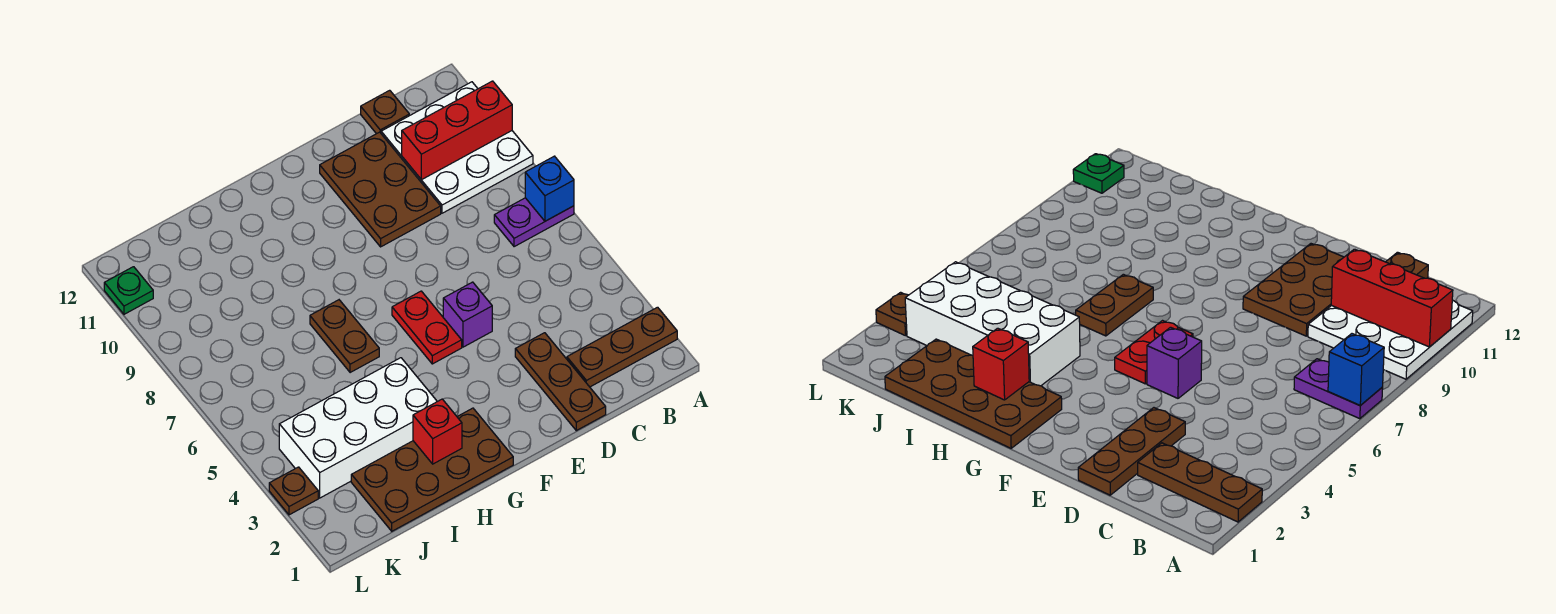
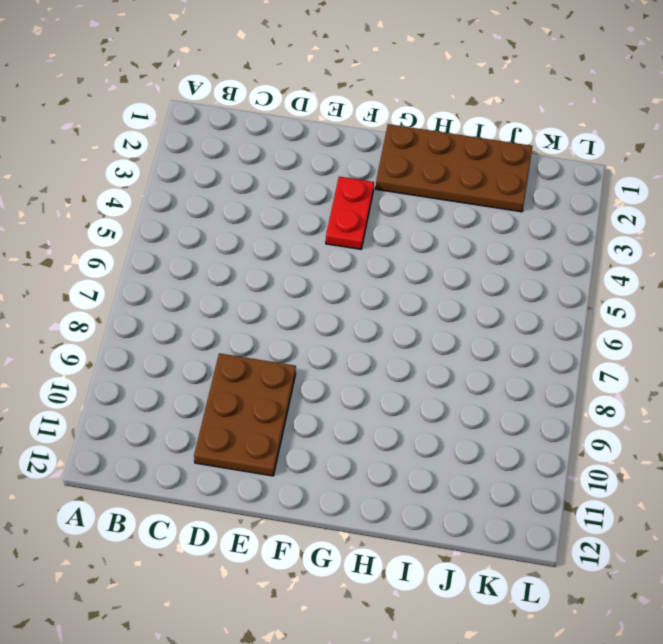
red plate F3:F4 level 1 -> red plate F5:F6 level 1
none -> brown plate A2:C2 level 1
none -> purple plate A7:B7 level 1
none -> white plate A9:C11 level 1

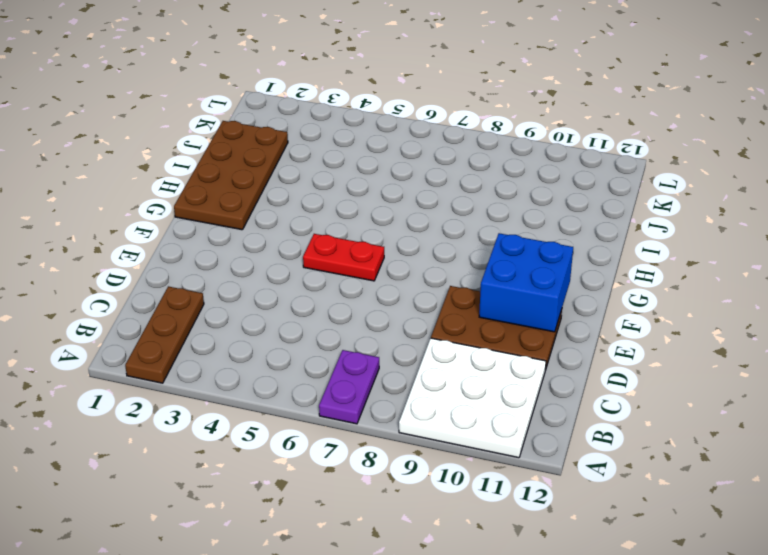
blue brick E10:F11 level 2 -> none
none -> brown plate C12 level 1
none -> brown plate D1:D3 level 1
none -> purple brick E5 level 1

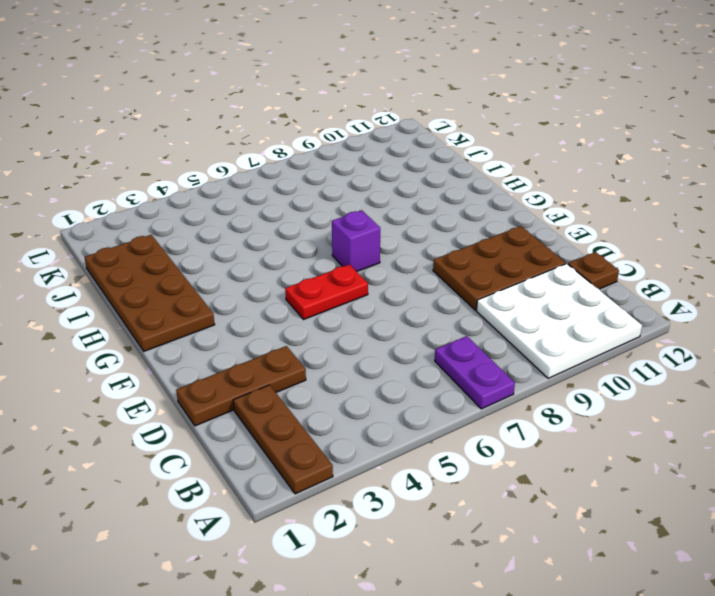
purple brick G7 level 1 -> purple brick E5 level 1
none -> white brick H3:K4 level 1
none -> brown plate H6:H7 level 1
none -> brown plate L3 level 1

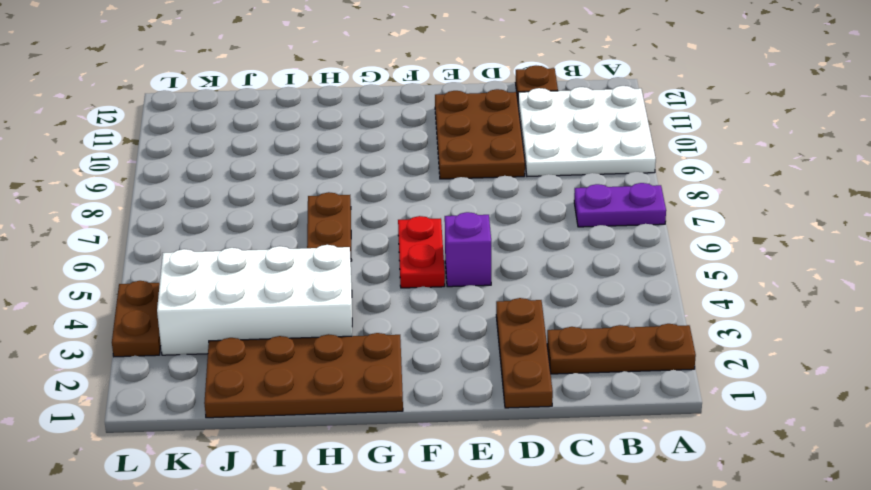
brown plate L3:L4 level 1 -> brown plate L3 level 1
none -> green plate L11 level 1
none -> blue brick A7 level 2
none -> red brick A10:C10 level 2

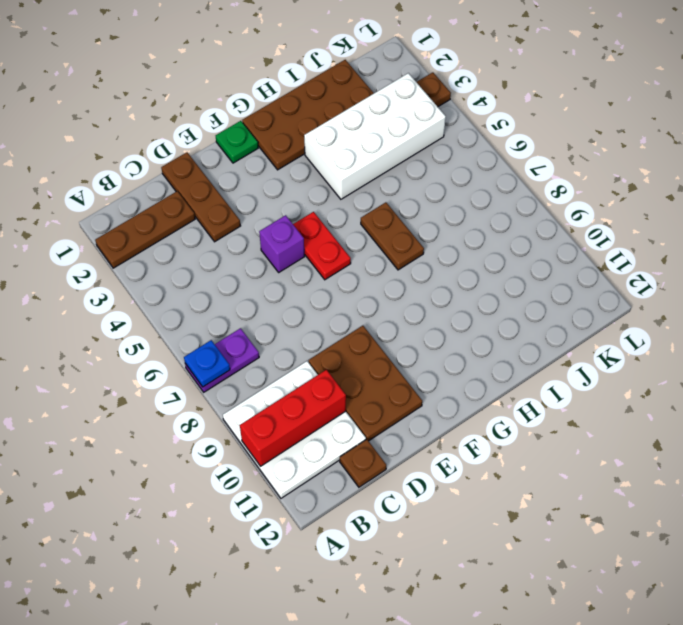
blue plate A7 level 2 -> blue brick A7 level 2
green plate F1 level 1 -> green plate L11 level 1
none -> red brick H2 level 2

